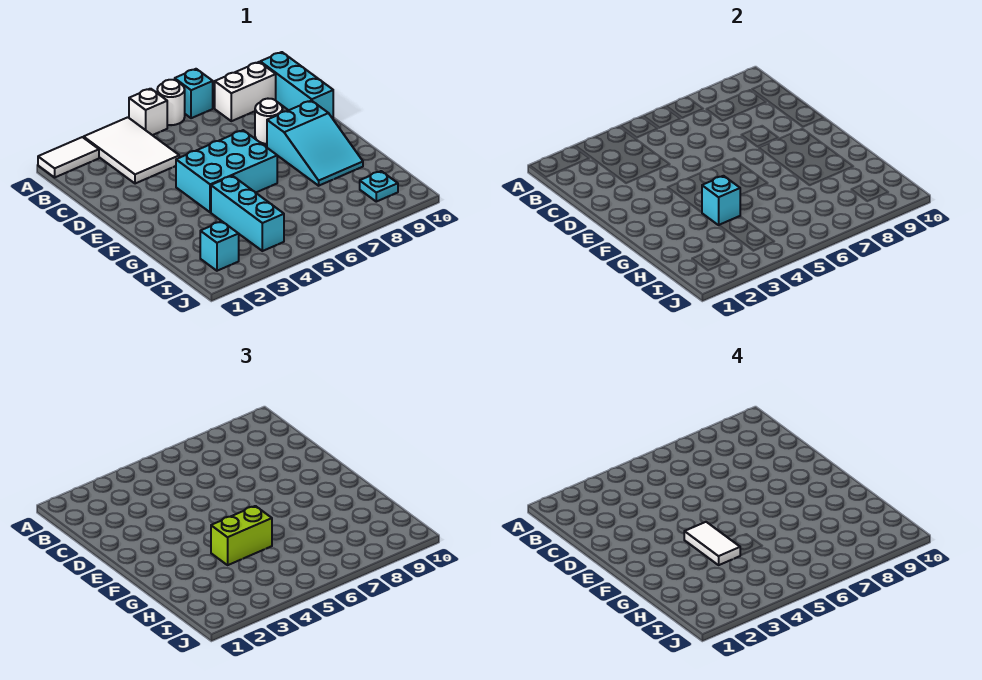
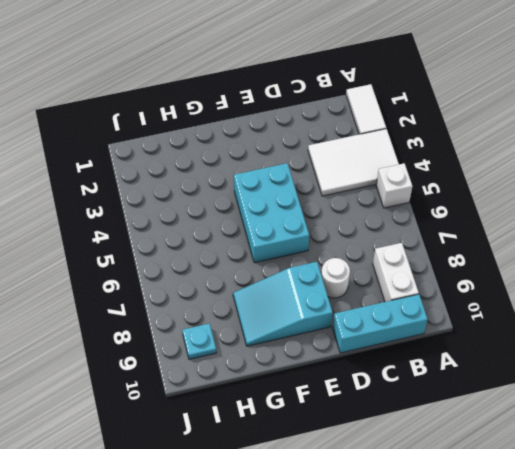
none -> white round brick A6 level 1
none -> cyan brick A7 level 1
none -> cyan brick G4:I4 level 1

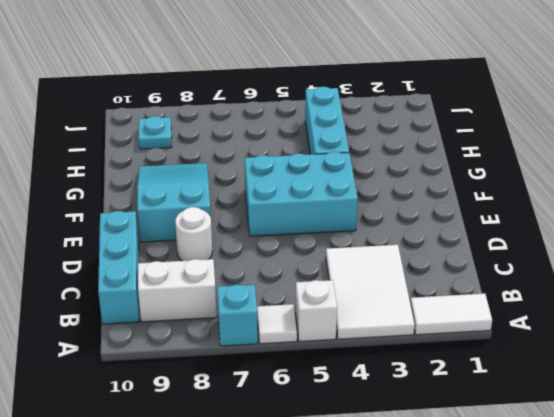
white tile A6 level 1 -> white round brick A6 level 1
none -> cyan brick I2 level 1
none -> cyan brick G4 level 2
none -> lime brick G4:G5 level 3

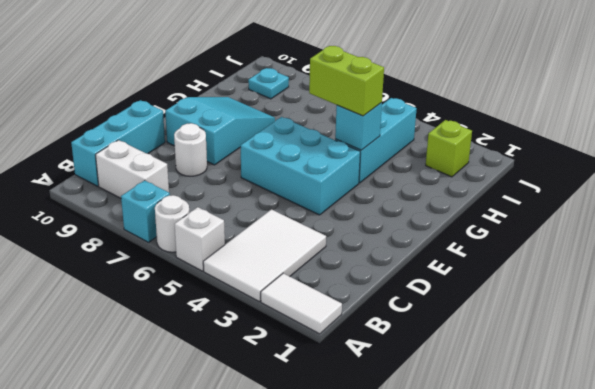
lime brick I2 level 1 -> cyan brick I2 level 1
none -> white tile F4:G4 level 4

